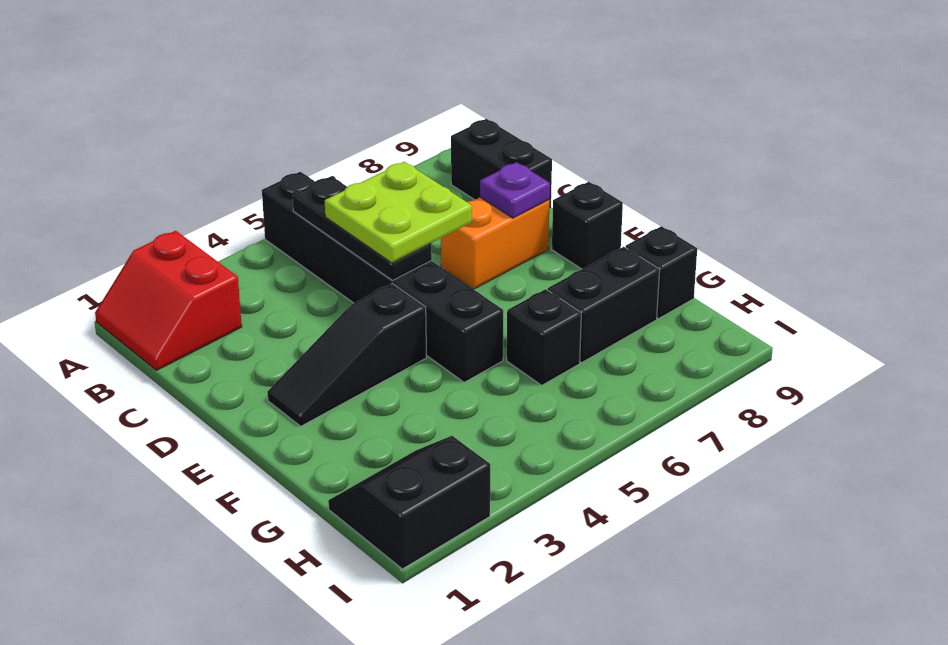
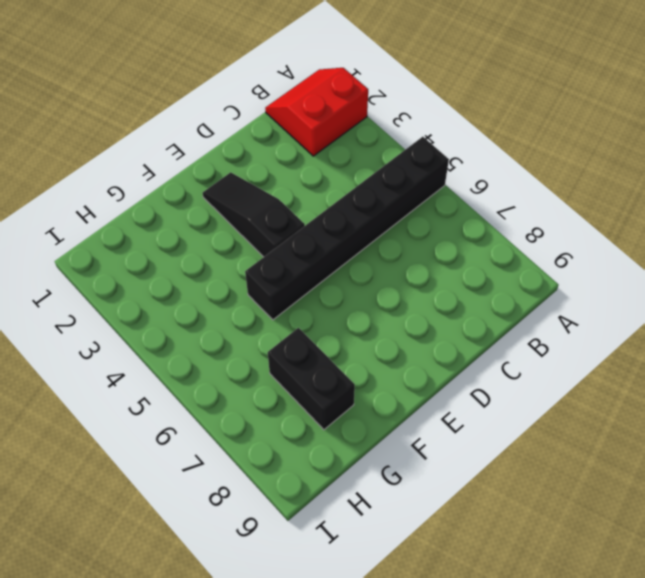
none -> black brick B9:C9 level 1
none -> orange brick D7:D8 level 1
none -> black brick E9 level 1

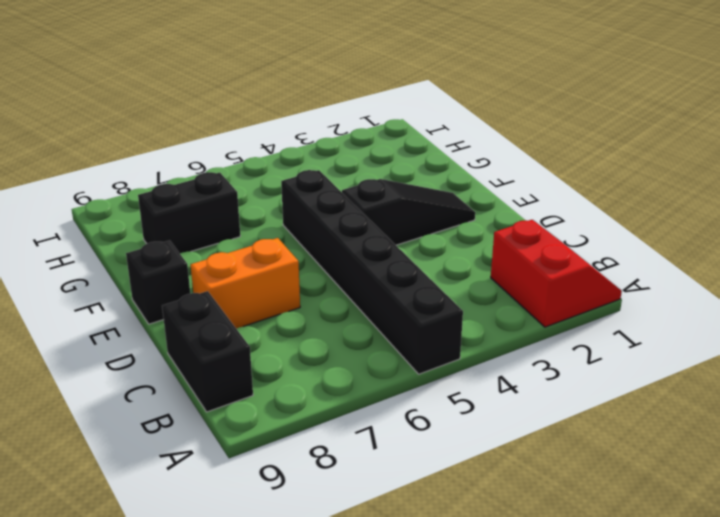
none -> black brick G6 level 1
none -> black brick G9 level 1
none -> black slope H1:I2 level 1 top I

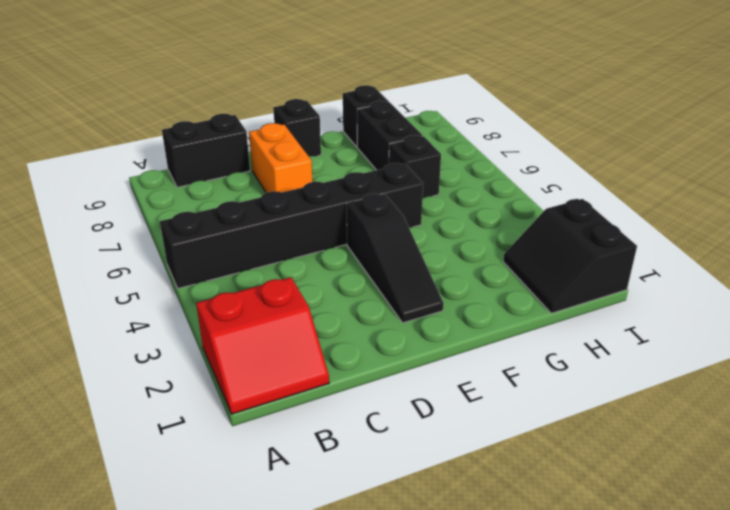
none -> black plate B5:D5 level 2
none -> purple plate D8 level 2
none -> lime plate C5:D6 level 3

